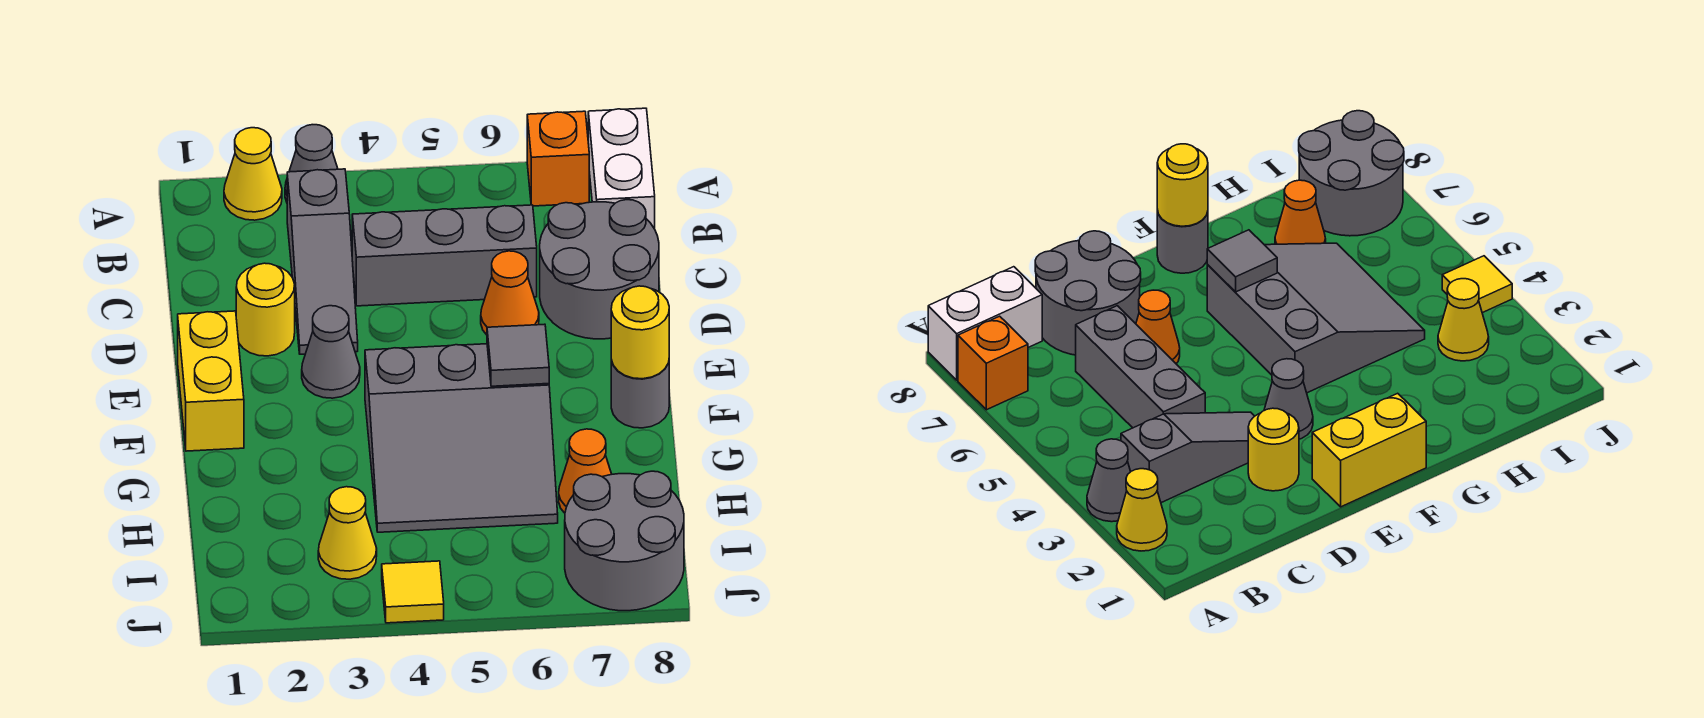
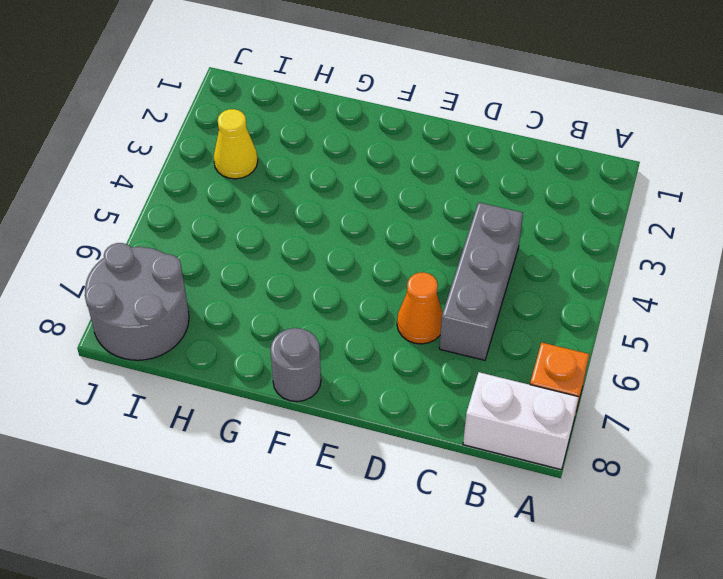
none -> yellow cone A2 level 1
none -> grey cone A3 level 1
none -> grey slope B3:D3 level 1 top B

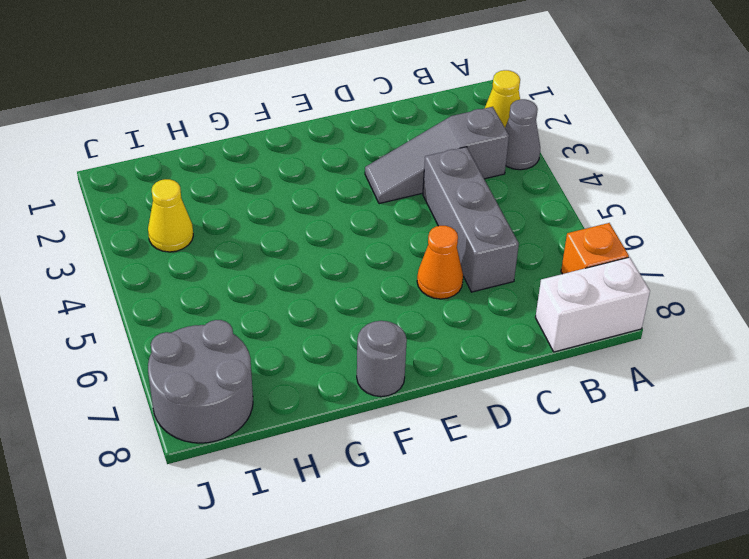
none -> grey round brick C7:D8 level 1
none -> yellow round brick D2 level 1
none -> yellow brick E1:F1 level 1

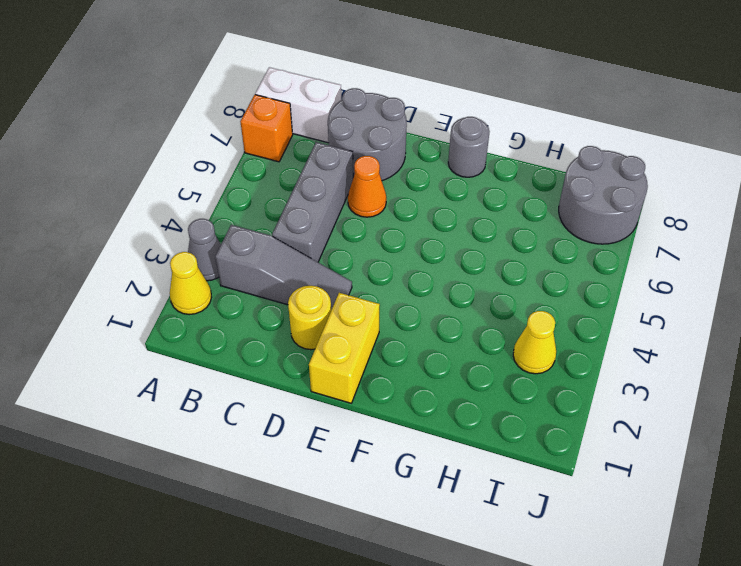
yellow brick E1:E2 level 1 -> yellow brick E1:F1 level 1
none -> grey cone E3 level 1
none -> grey slope F4:H6 level 1 top F
none -> orange cone H7 level 1

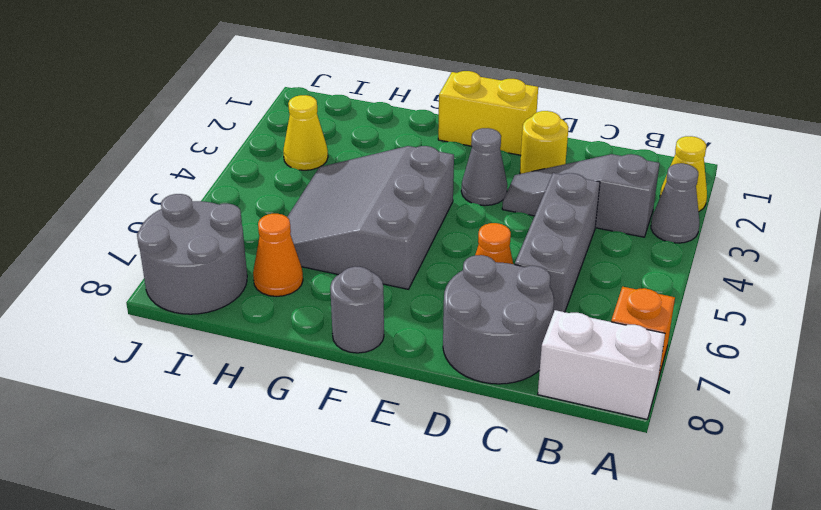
none -> yellow tile J4 level 1
none -> grey tile F6 level 2
none -> yellow round brick F8 level 2

